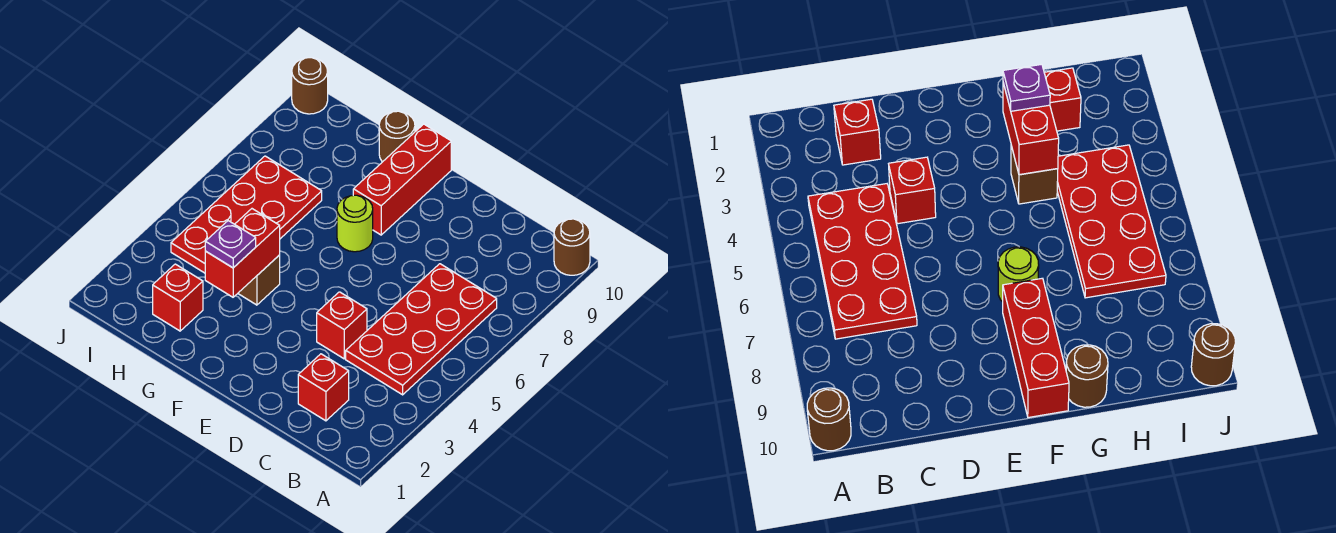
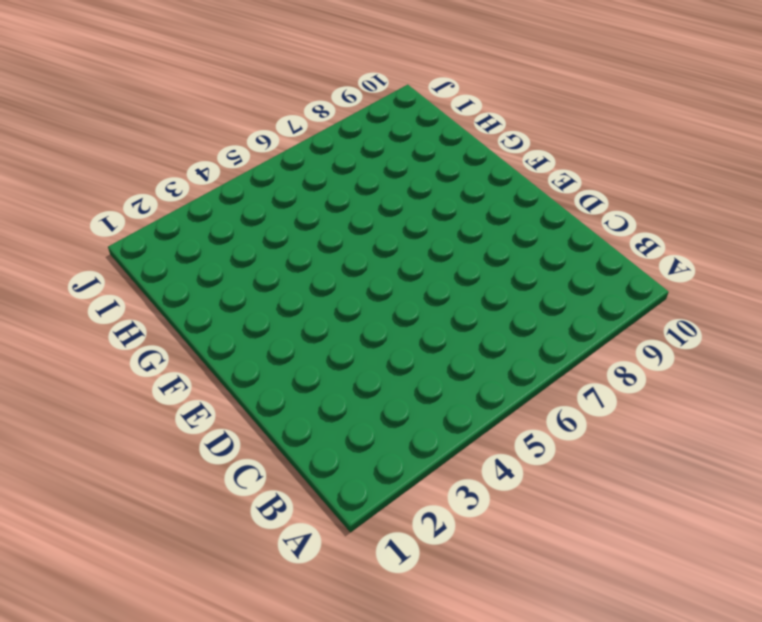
none -> brown round brick A10 level 1
none -> red plate B4:C7 level 1
none -> red brick C2 level 1

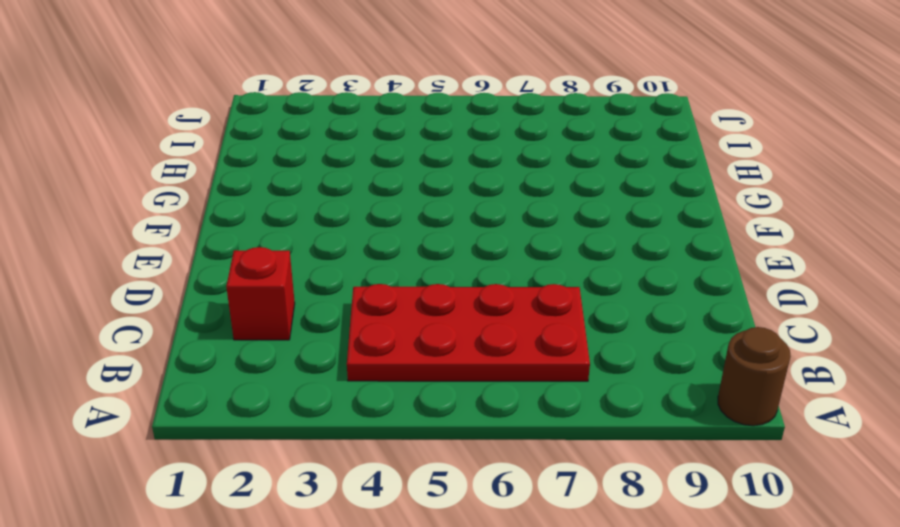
none -> red brick D4 level 1
none -> lime round brick F7 level 1
none -> red brick F8:F10 level 1

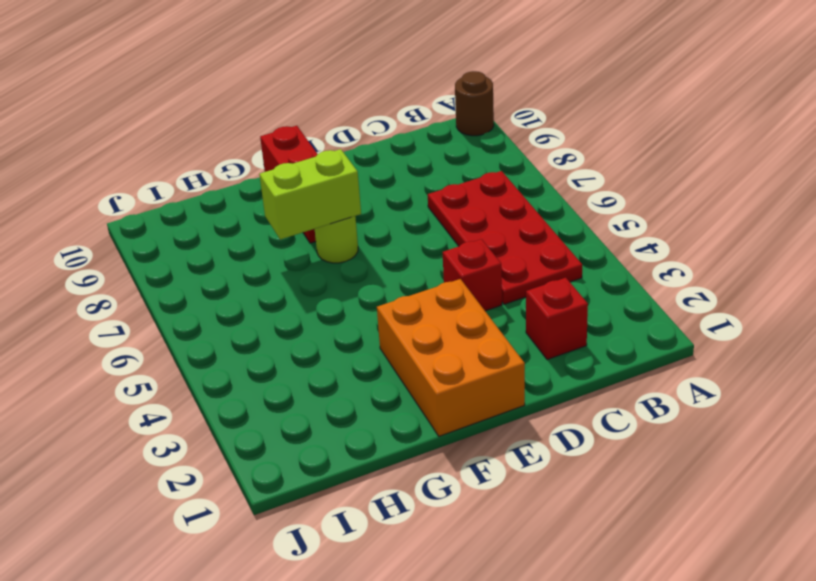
orange brick E1:F3 level 1 -> none
lime brick F7:G7 level 2 -> none
none -> brown brick G4 level 1
none -> brown round brick G10 level 1
none -> red brick H2 level 1

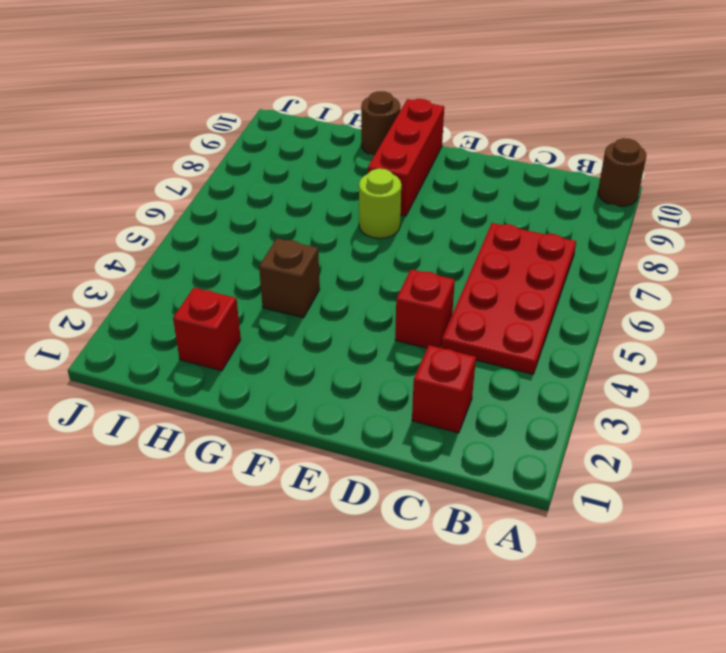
none -> red plate H4:I7 level 1
none -> brown round brick J10 level 1
none -> red brick G3:G4 level 2

